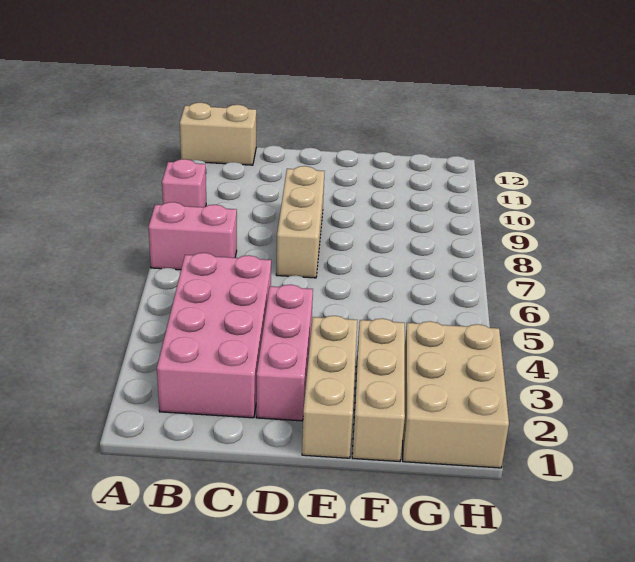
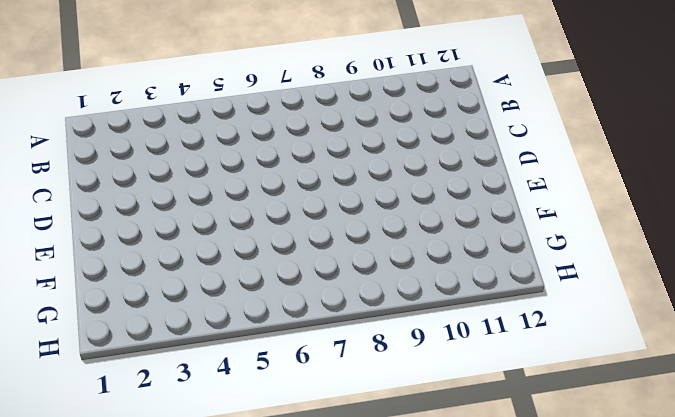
none -> pink brick A7:B7 level 1
none -> pink brick A9 level 1

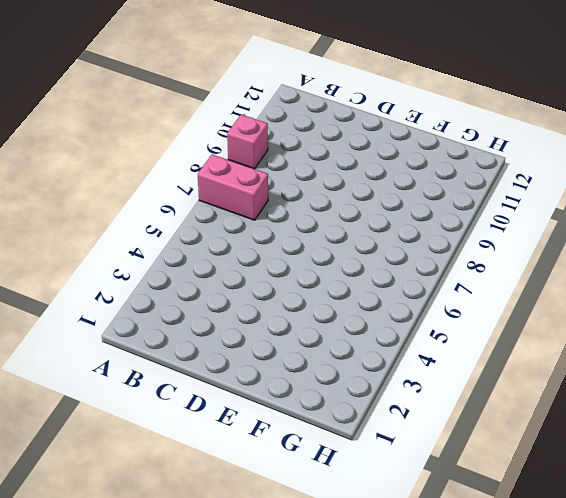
none -> tan brick A12:B12 level 1
none -> pink brick B2:C5 level 1

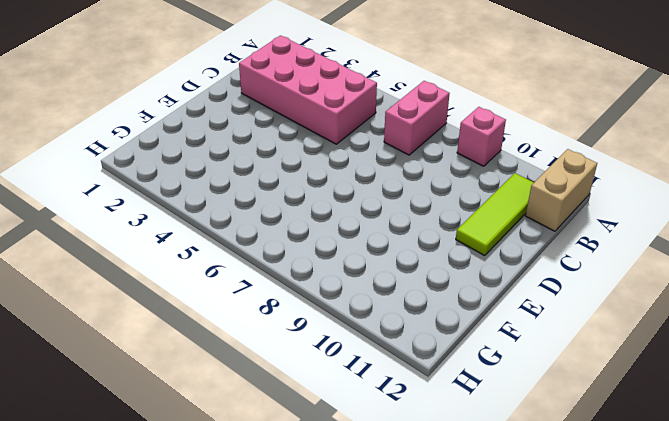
lime tile B11:D11 level 1 -> none
none -> pink brick D2:D4 level 1
none -> tan brick D7:D9 level 1

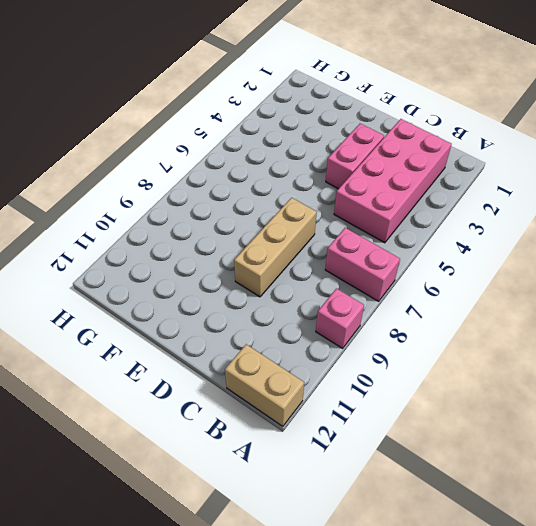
pink brick D3:D4 level 1 -> pink brick D2:D4 level 1
none -> tan brick E1:E3 level 1
none -> tan brick F1:F3 level 1

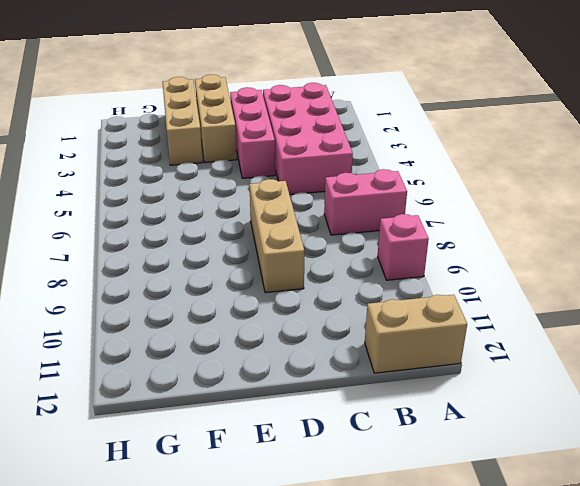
none -> tan brick G1:H3 level 1

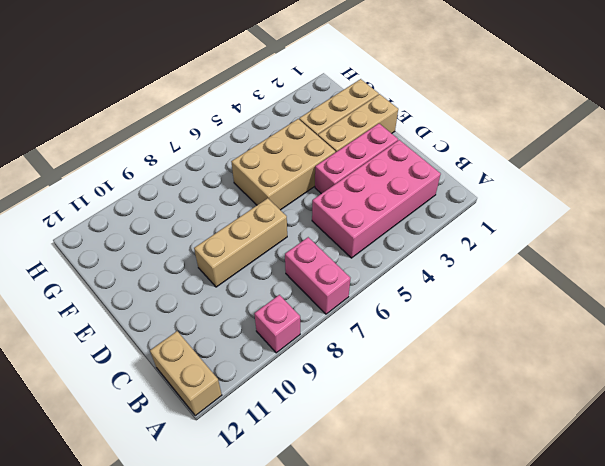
tan brick E4:F6 level 1 -> tan brick G1:H3 level 1

